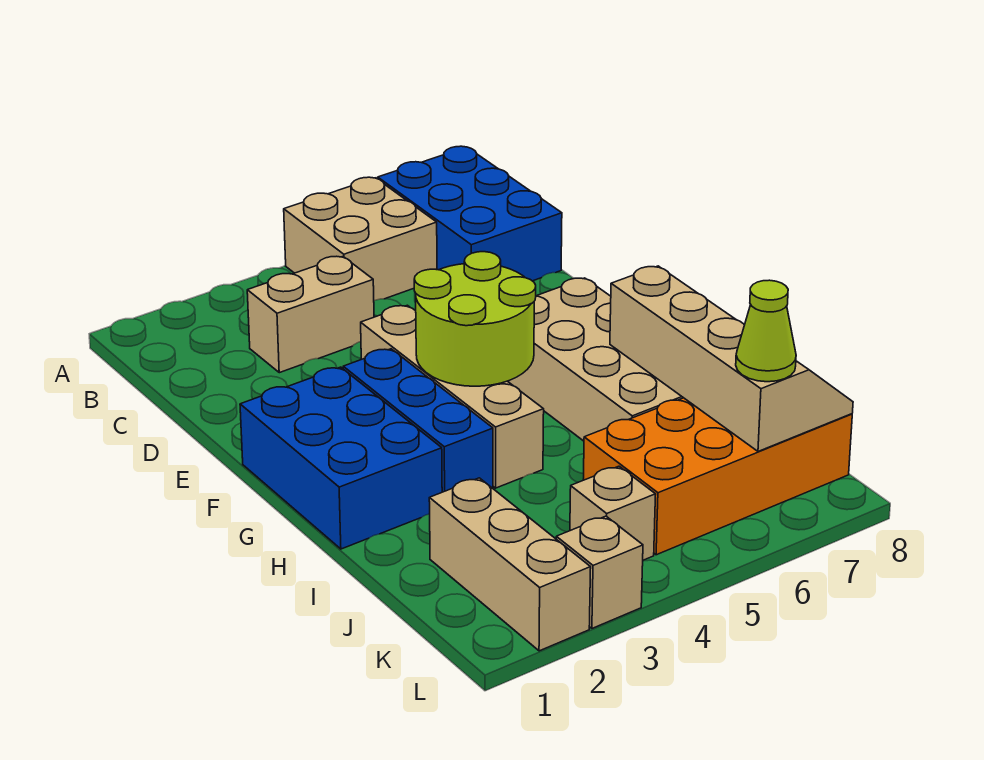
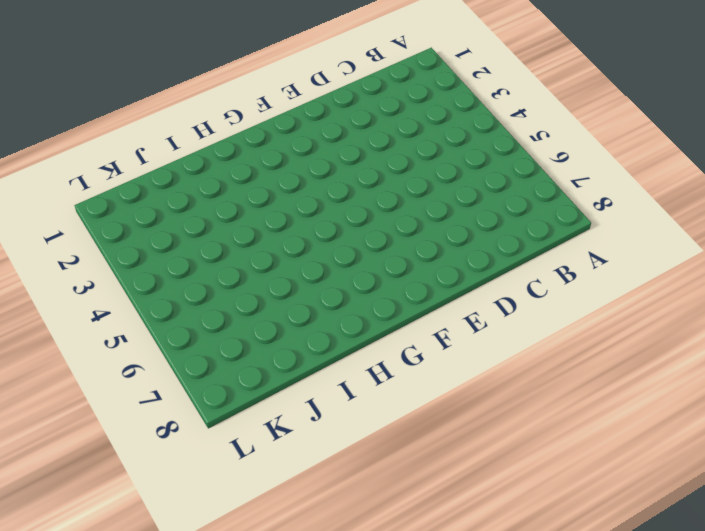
none -> tan brick A5:B6 level 1
none -> blue brick A7:C8 level 1
none -> tan brick C3:C4 level 1

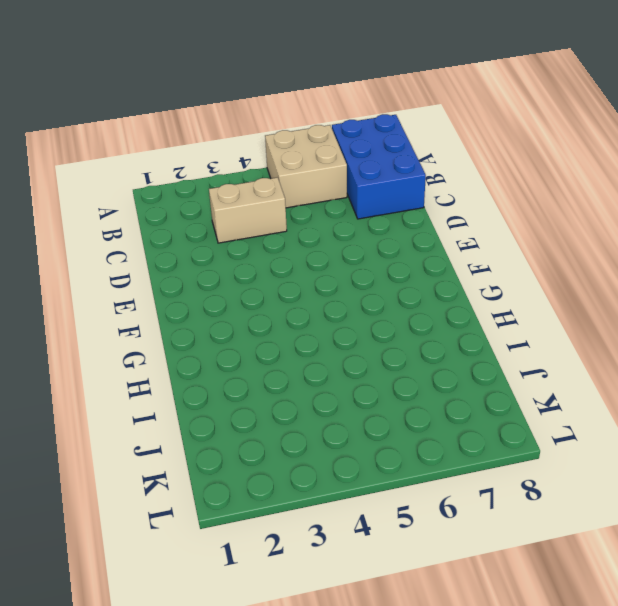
none -> tan brick E4:H4 level 1
none -> blue brick F1:H2 level 1
none -> blue brick F3:H3 level 1

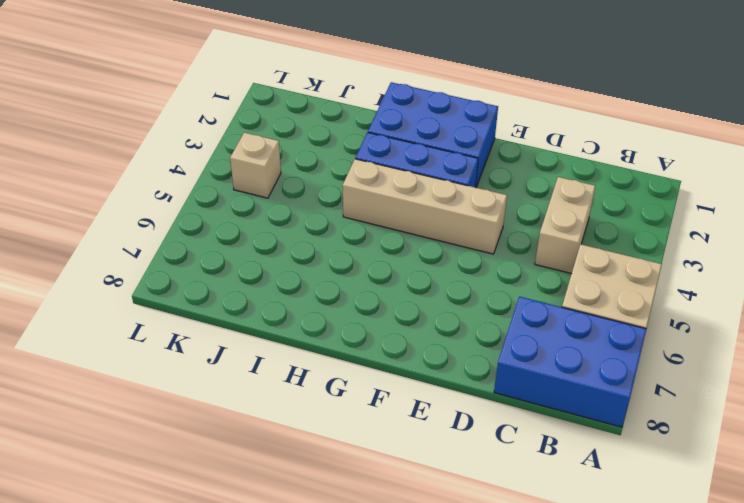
none -> tan brick F6:I7 level 1
none -> tan brick J2:L2 level 1
none -> orange brick J5:K8 level 1

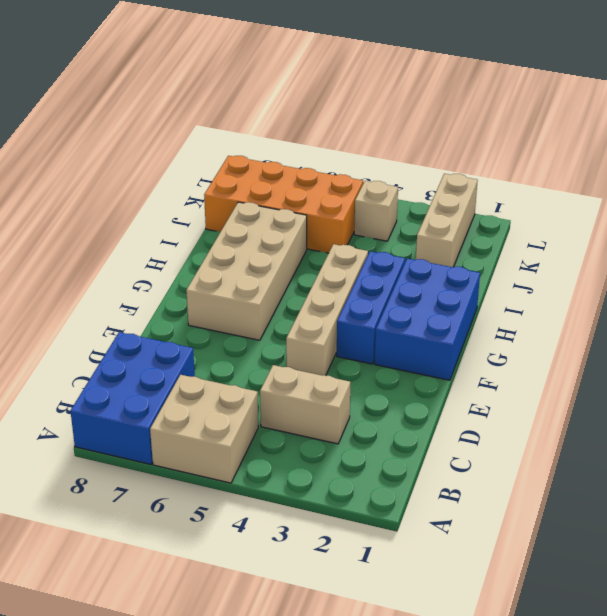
none -> tan brick L3 level 1
none -> lime round brick F4:G5 level 2
none -> tan slope H7:K8 level 2 top 7

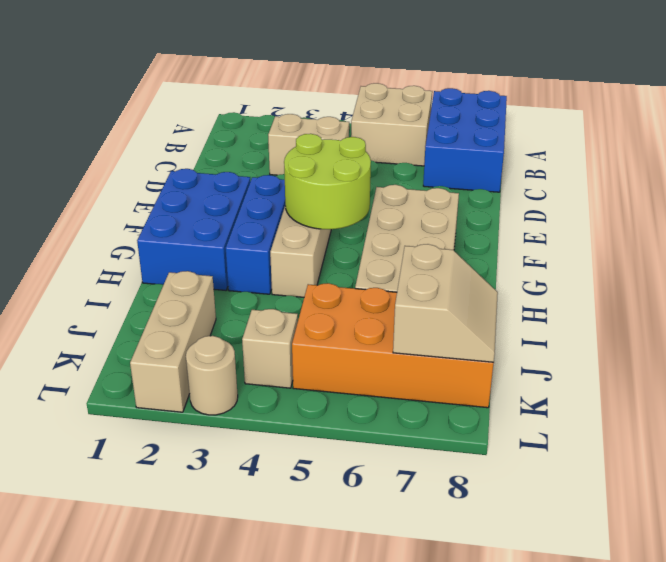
tan slope J7:K8 level 2 top 7 -> tan slope H7:K8 level 2 top 7
tan round brick L3 level 1 -> tan brick L3 level 1
none -> lime cone K7 level 3

